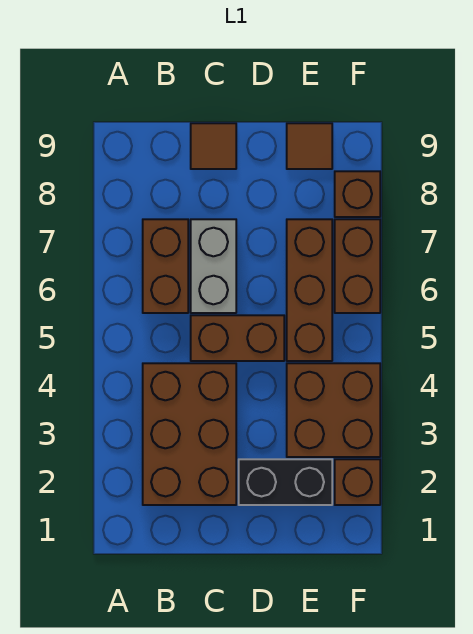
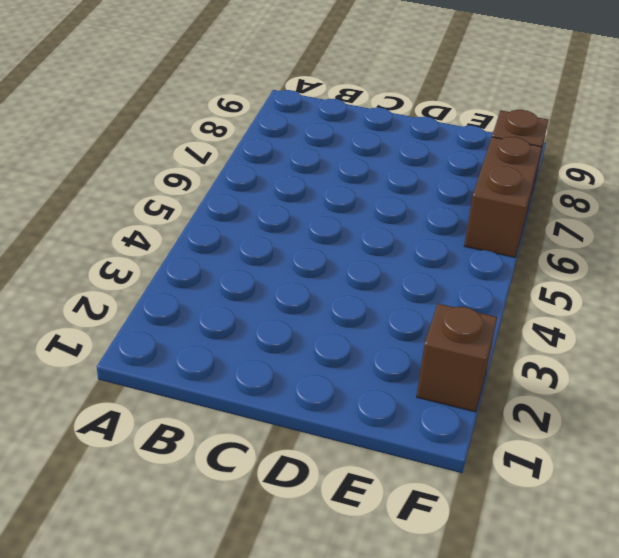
none -> brown brick B2:C4 level 1
none -> brown brick B6:B7 level 1
none -> brown brick C5:D5 level 1

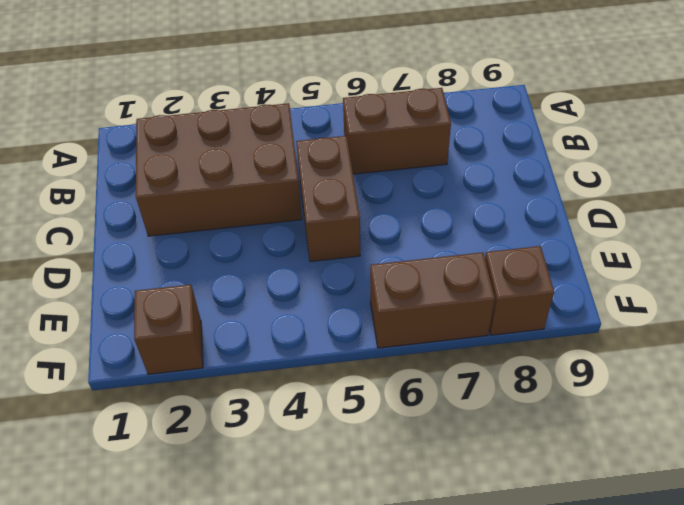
none -> grey brick C6:C7 level 1
none -> brown tile C9 level 1
none -> black brick D2:E2 level 1

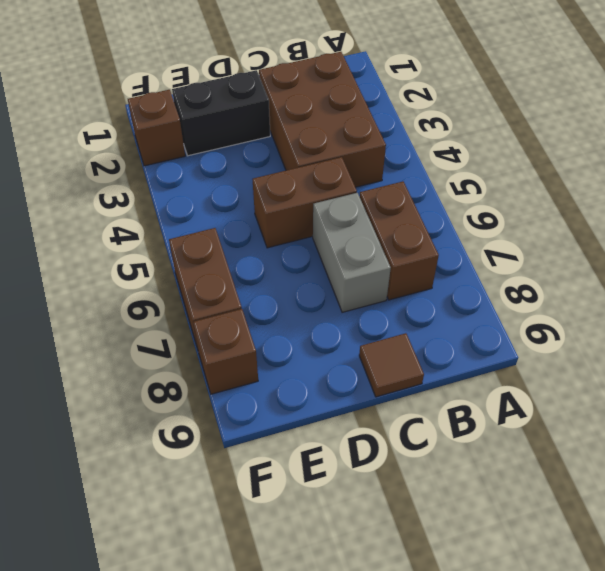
none -> brown brick E3:F4 level 1
none -> brown brick E5:E7 level 1
none -> brown tile E9 level 1

